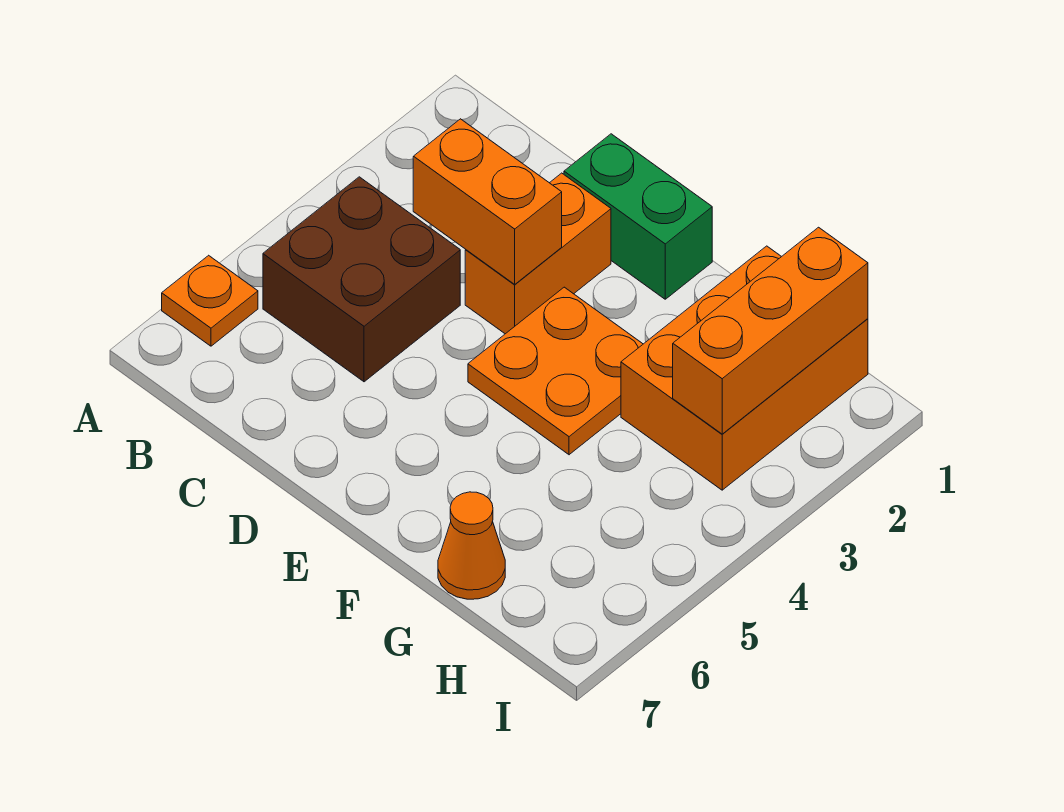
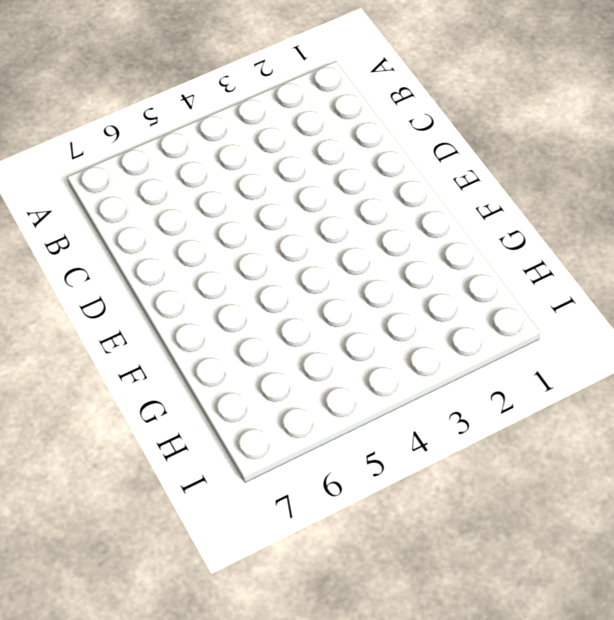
none -> orange plate A6 level 1
none -> brown brick B4:C5 level 1

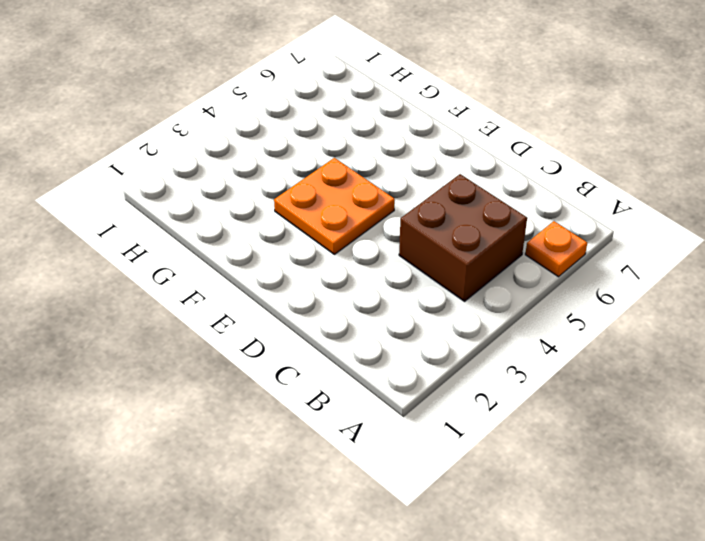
none -> green brick D1:E1 level 1
none -> orange brick D2:D3 level 1

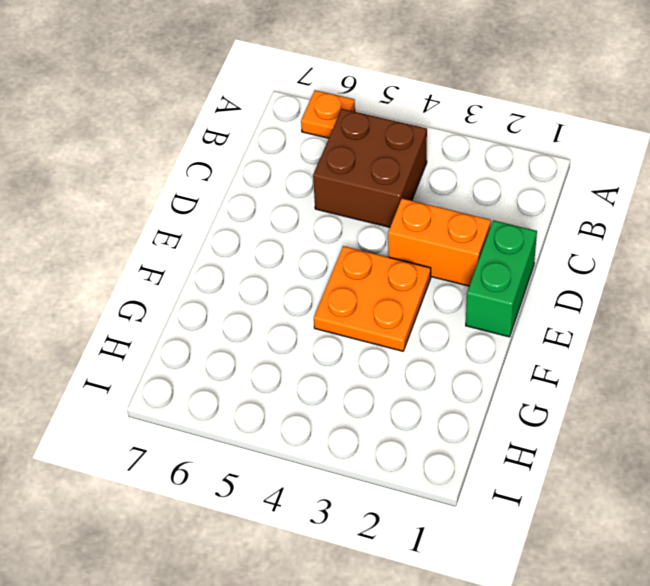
none -> orange brick G1:H3 level 1
none -> orange cone G7 level 1

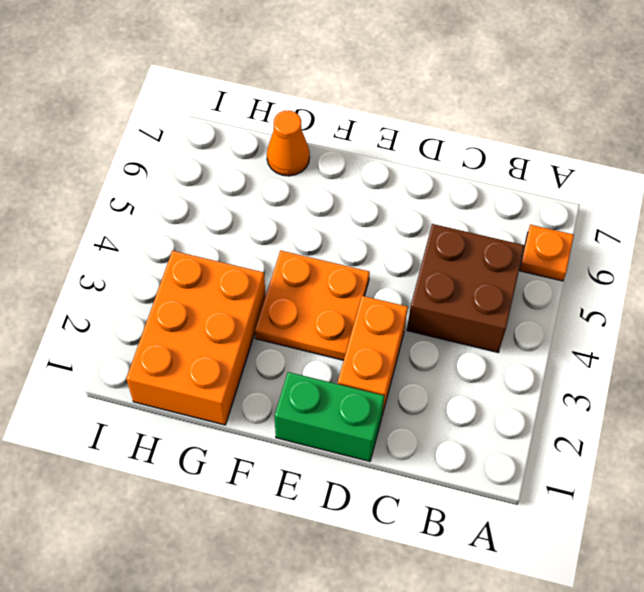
none -> orange brick C3:D3 level 2
none -> orange brick H1:H3 level 2

